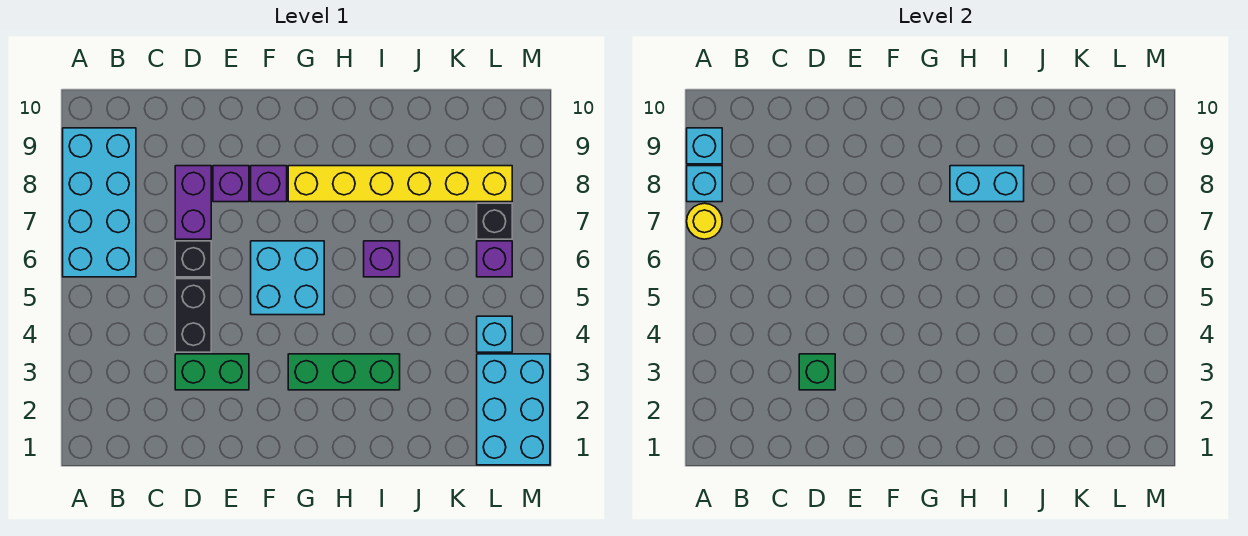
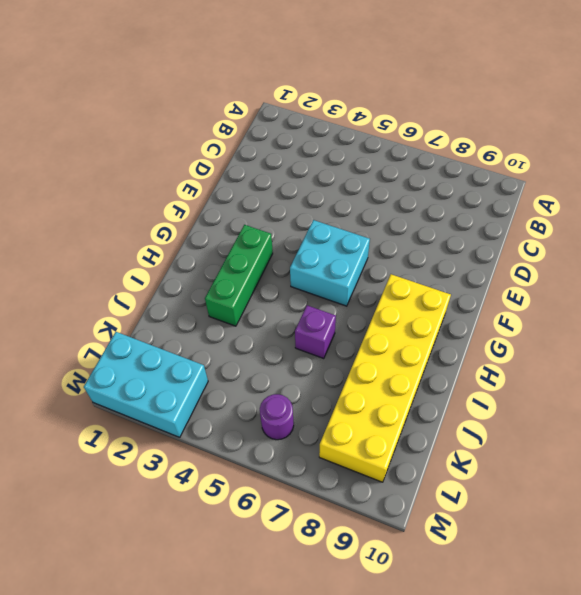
yellow brick G8:L9 level 1 -> yellow brick G8:L8 level 1
purple round brick L6 level 1 -> purple brick L6 level 1
none -> cyan brick A6:B9 level 1
none -> green brick D3:E3 level 1
none -> black brick D4:D5 level 1

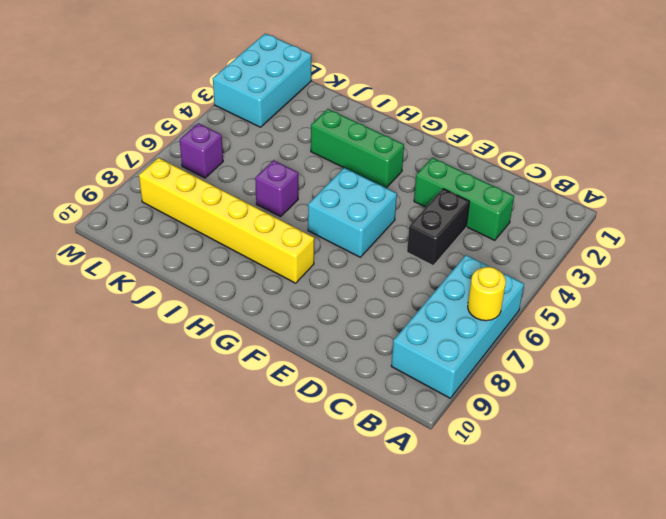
green brick C3:E3 level 1 -> green brick D3:E3 level 1
none -> black brick D6 level 1
none -> purple brick D7:D8 level 1
none -> purple brick E8 level 1

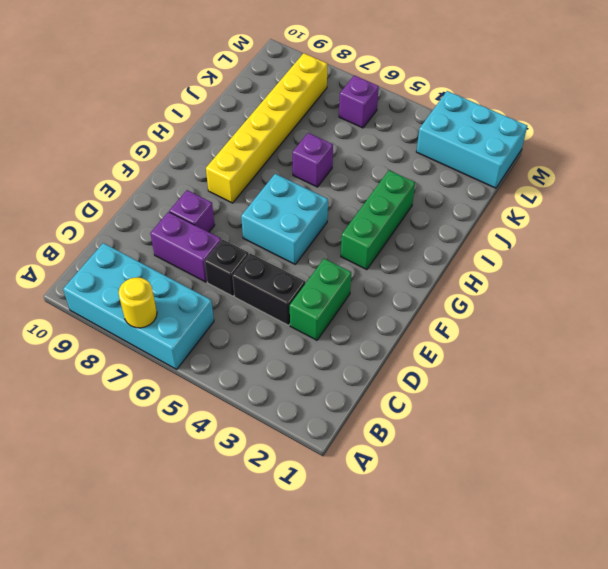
none -> purple brick F8 level 1
none -> cyan brick L4 level 1
none -> black brick L7 level 1

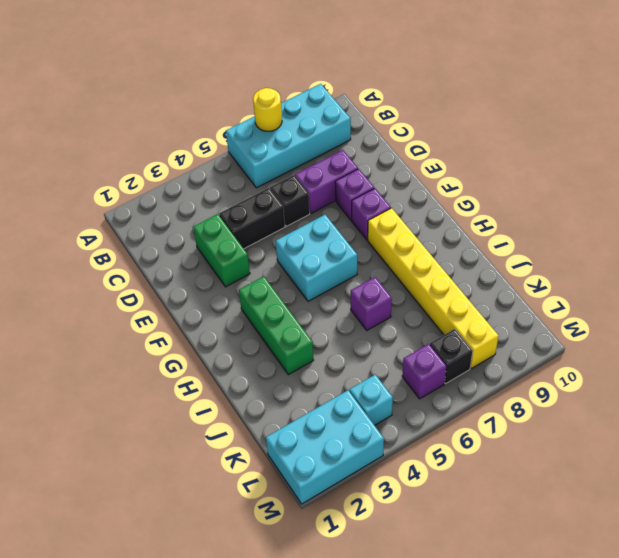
none -> cyan brick A8 level 2
none -> cyan brick A9 level 2
none -> green brick D3 level 2

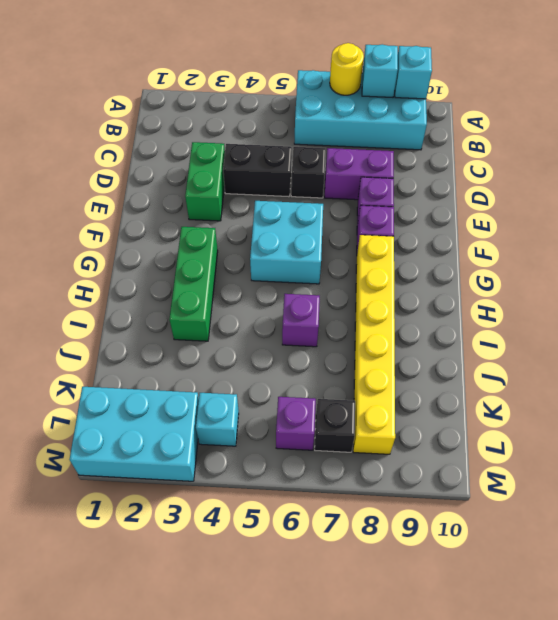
none -> green brick D3 level 2
none -> cyan brick H8:I8 level 2

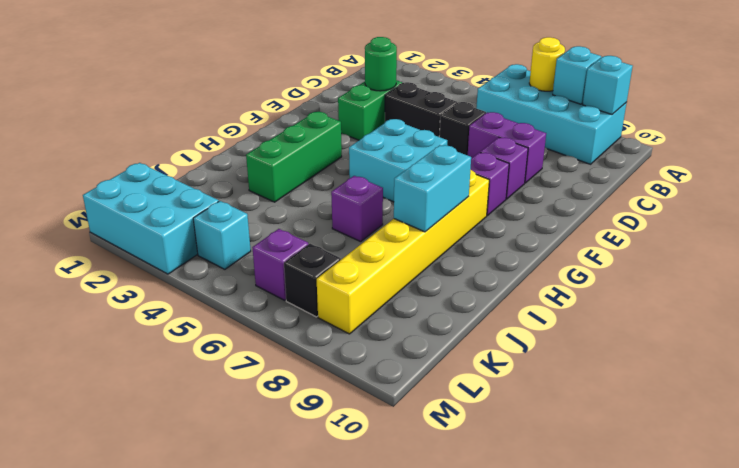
green round brick D3 level 2 -> green brick D3 level 2

